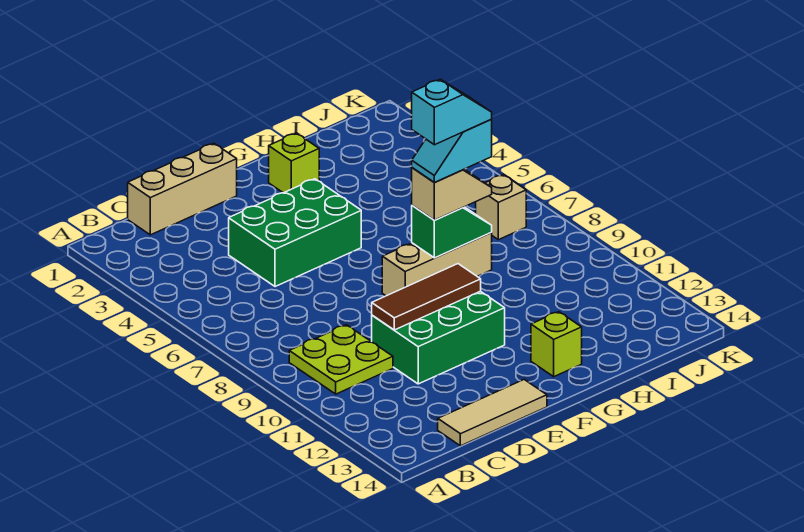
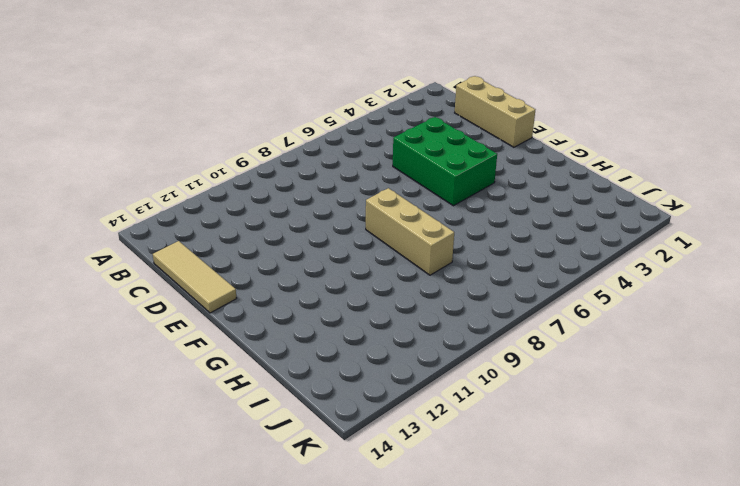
none -> lime plate B9:C10 level 1
none -> green brick D10:F11 level 1
none -> lime brick G2 level 1

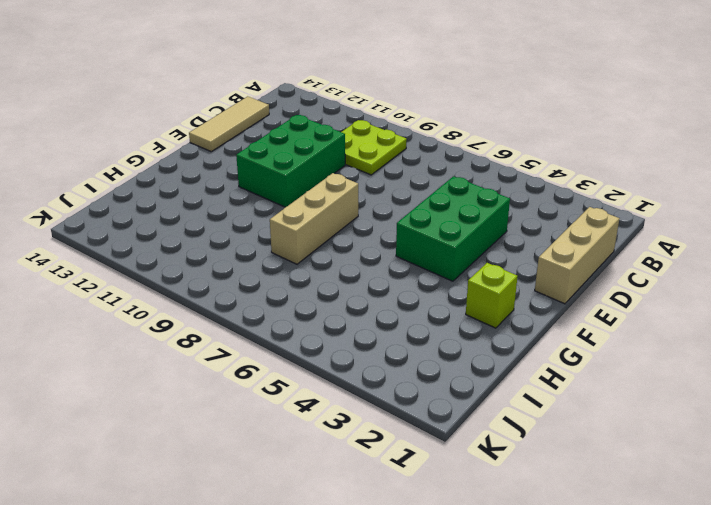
none -> lime brick G13 level 1
none -> tan brick J7 level 1
none -> brown tile D10:F10 level 2

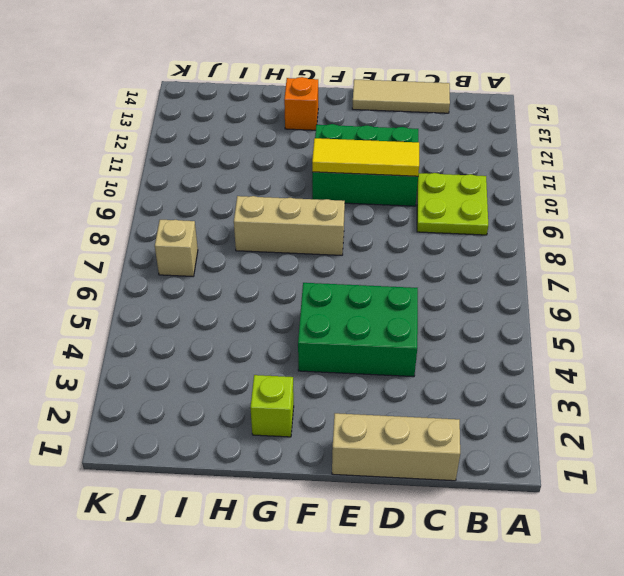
yellow tile D10:F10 level 2 -> brown tile D10:F10 level 2
orange brick G13 level 1 -> lime brick G13 level 1
none -> green slope G8:H8 level 2 top G
none -> tan slope G8:H8 level 3 top G
none -> cyan slope G8:H8 level 4 top H

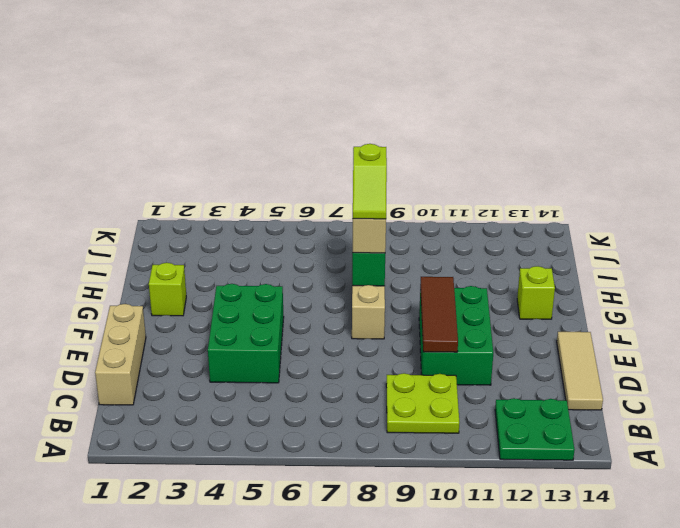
green plate A12:B13 level 1 -> none
lime slope G8:H8 level 4 top H -> cyan slope G8:H8 level 4 top H
none -> tan brick J7 level 1
none -> cyan slope G8:H8 level 5 top G

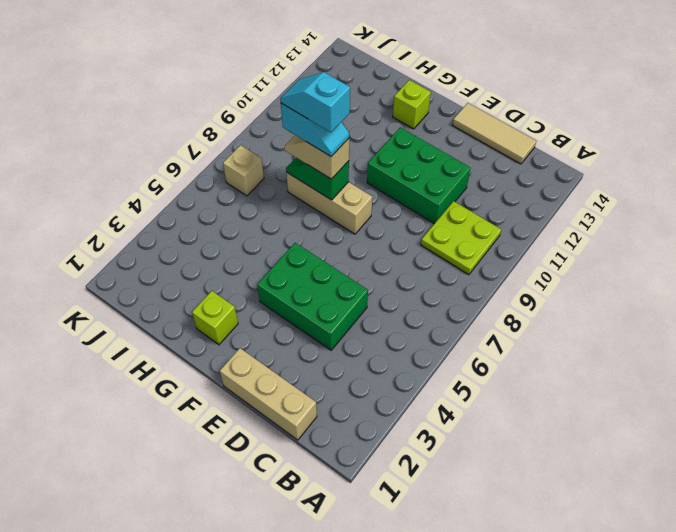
none -> brown tile D10:F10 level 2

